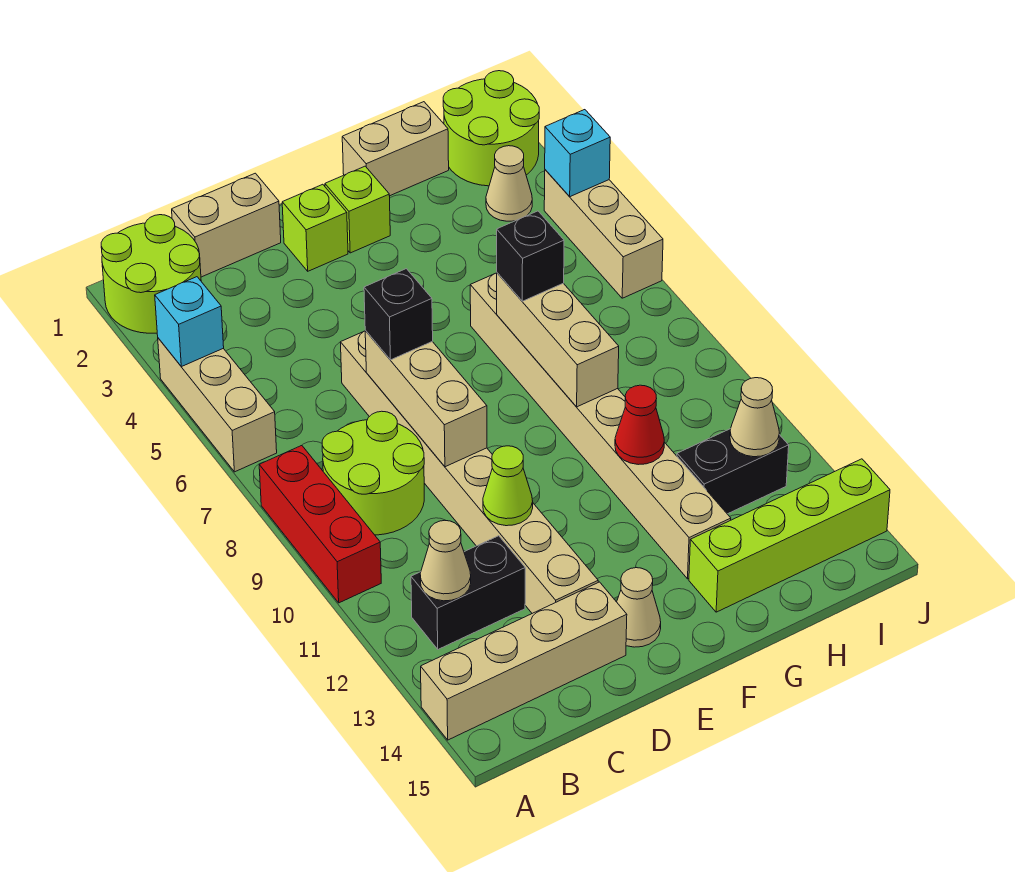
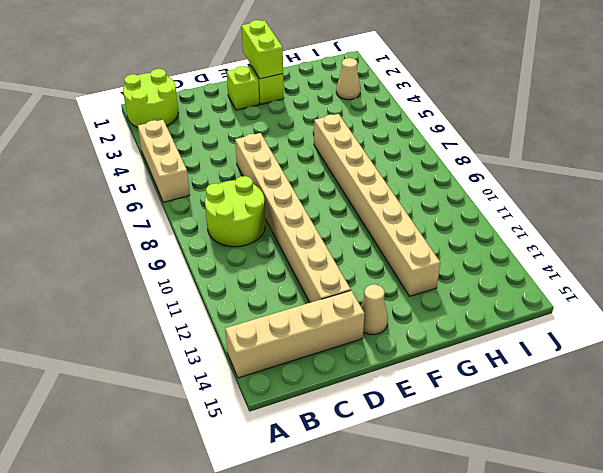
lime brick F1:F2 level 2 -> none
none -> red brick A8:A10 level 1
none -> black brick B12:C12 level 1
none -> tan brick C1:D1 level 1

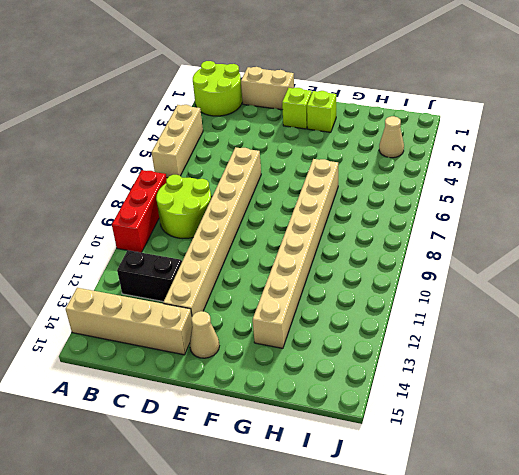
none -> tan brick G1:H1 level 1
none -> lime brick G14:J14 level 1
none -> black brick H12:I12 level 1

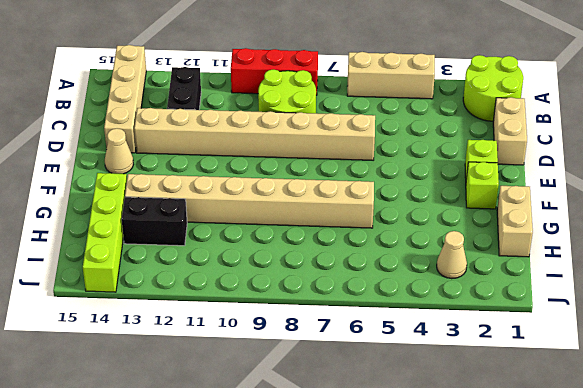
black brick H12:H13 level 1 -> black brick H12:I12 level 1
none -> lime round brick I1:J2 level 1
none -> tan brick J4:J6 level 1
none -> cyan brick A4 level 2

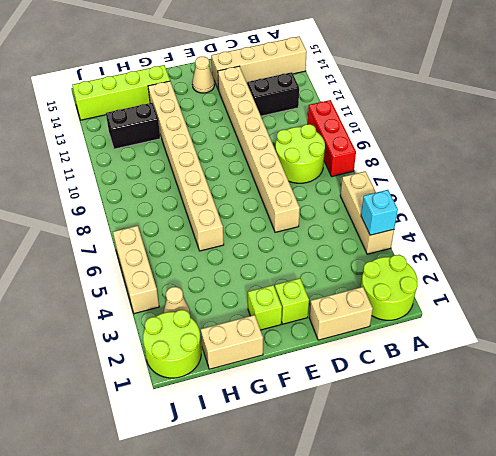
none -> tan cone B12 level 2
none -> tan brick D7:D9 level 2
none -> lime cone D11 level 2

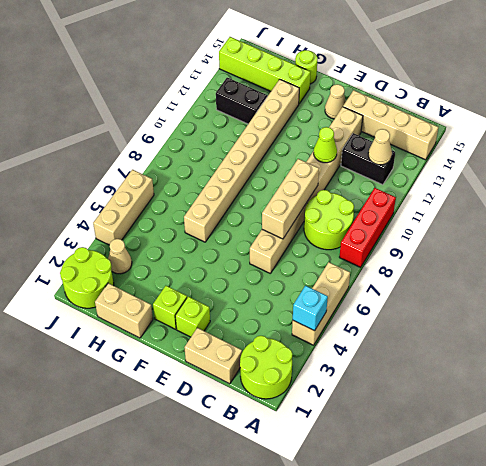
lime round brick G15 level 1 -> none
none -> tan brick G7:G9 level 2
none -> red cone G11 level 2
none -> tan cone I12 level 2

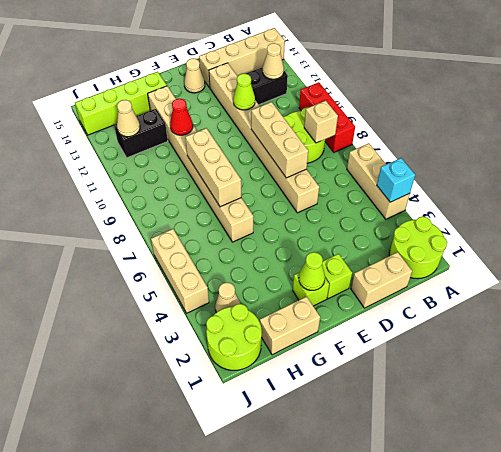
tan brick B8 level 2 -> none
lime cone F2 level 2 -> none
none -> cyan brick J4 level 2
none -> black brick D7 level 3
none -> black brick G7 level 3

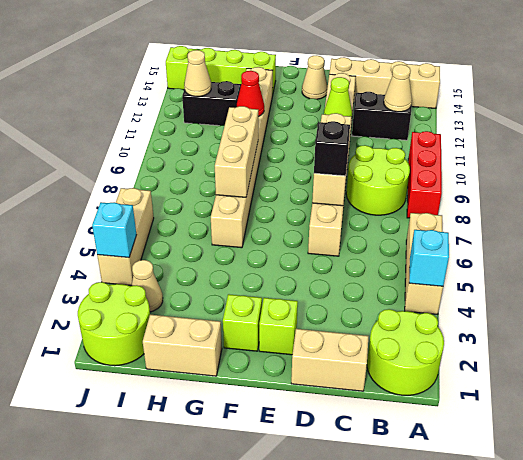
none -> black brick G7 level 3

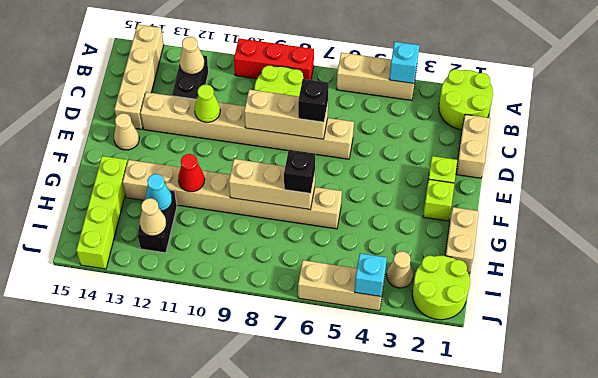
cyan cone H12 level 2 -> none

